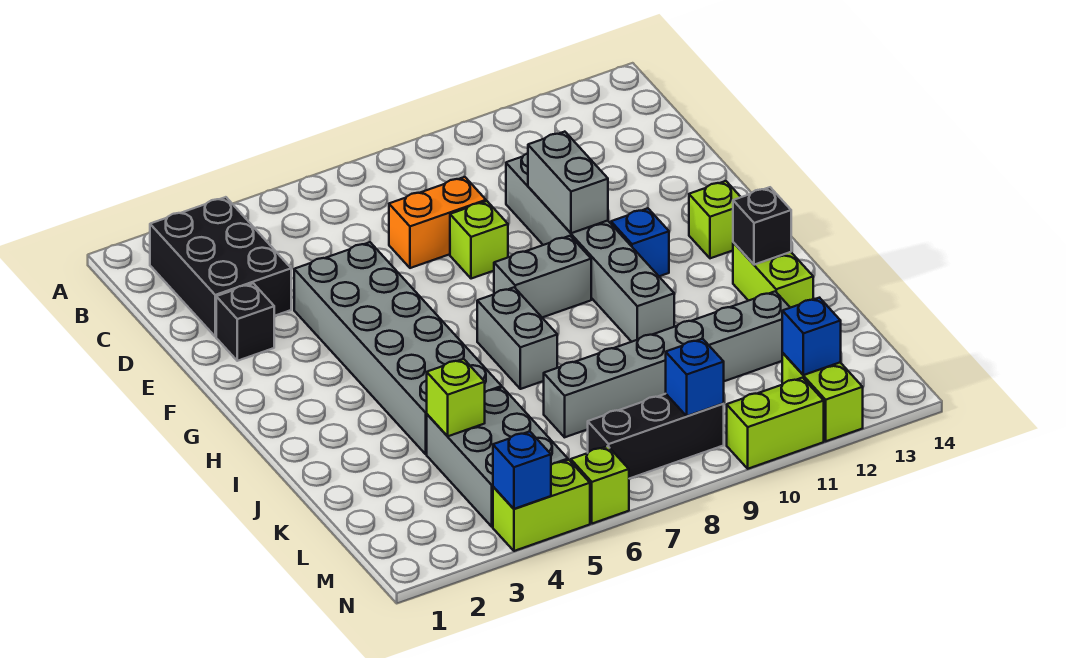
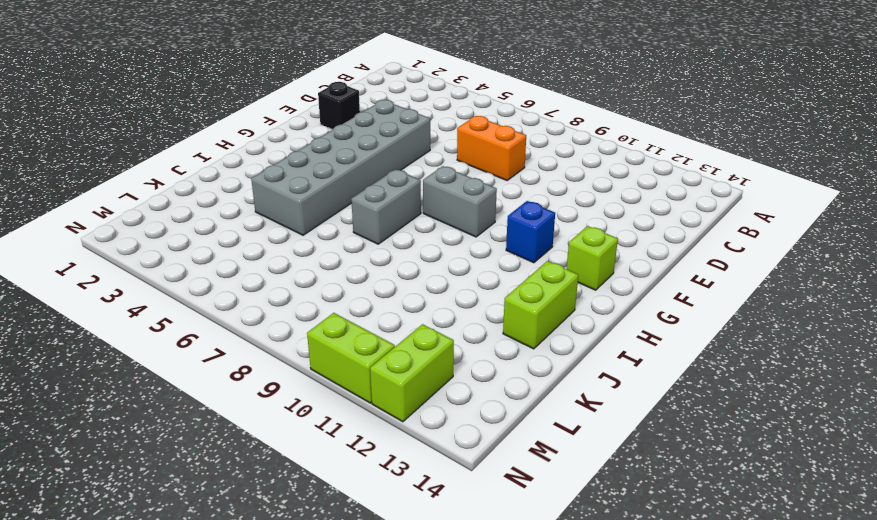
none -> black brick B2:D3 level 1
none -> grey brick D10:I10 level 1
none -> lime brick E8 level 1

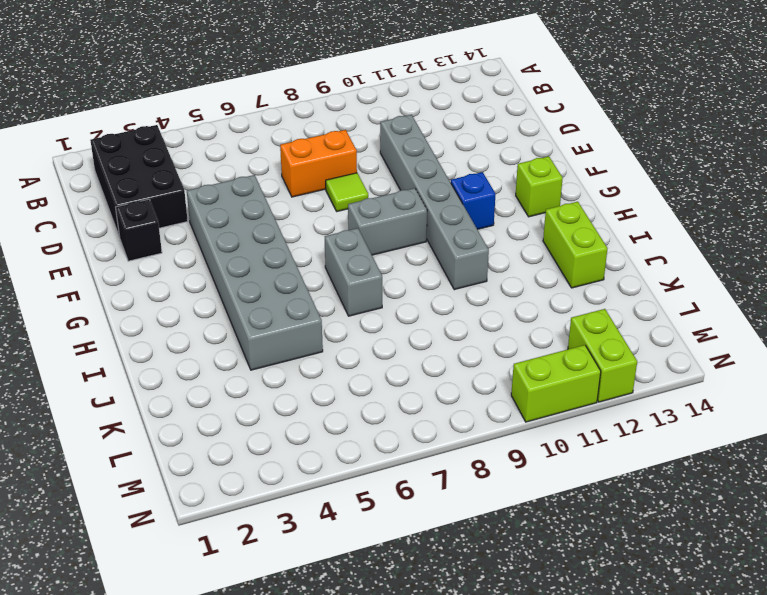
lime tile E8 level 1 -> lime brick E8 level 1
none -> grey brick K4:M5 level 1
none -> grey brick K7:K12 level 1
none -> black brick M7:M9 level 1

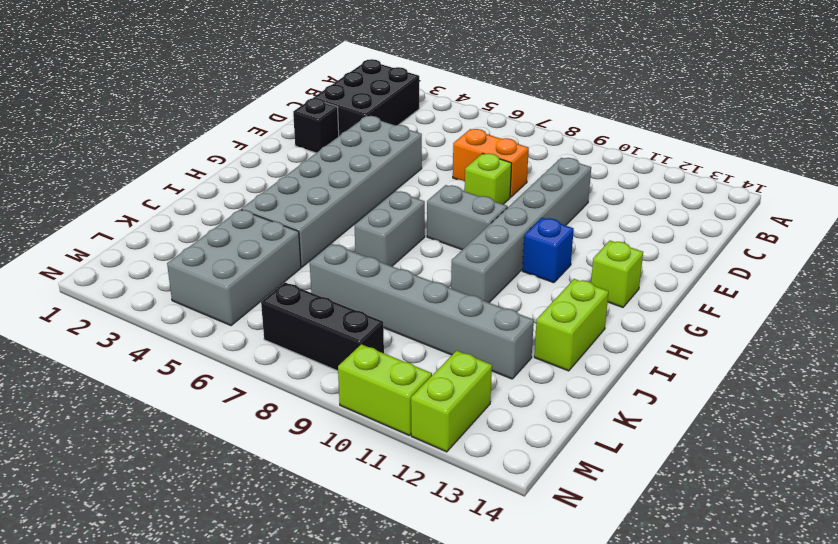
none -> lime brick N4:N5 level 1
none -> lime brick N6 level 1
none -> grey brick E10:F10 level 2

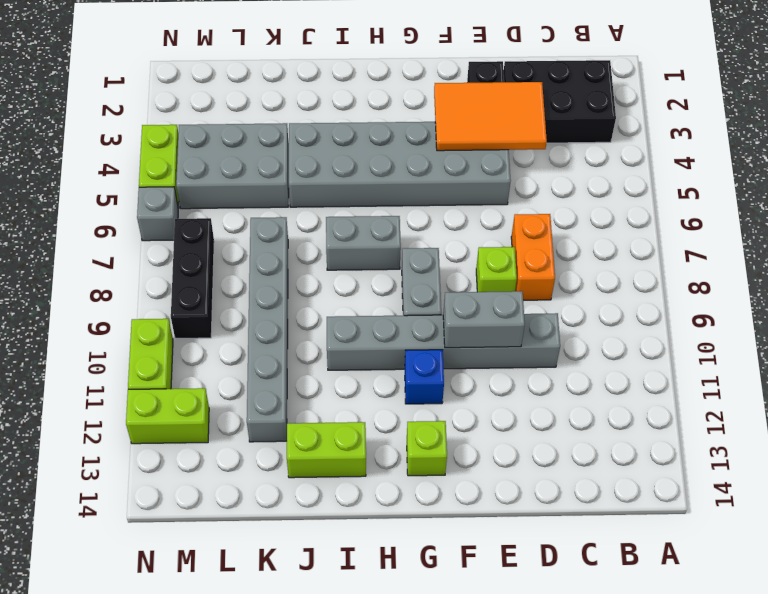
orange tile D3:F4 level 2 -> none
grey brick N6 level 1 -> lime brick N6 level 1
none -> black brick I13 level 2
none -> lime brick K4 level 2
none -> blue brick M9 level 2

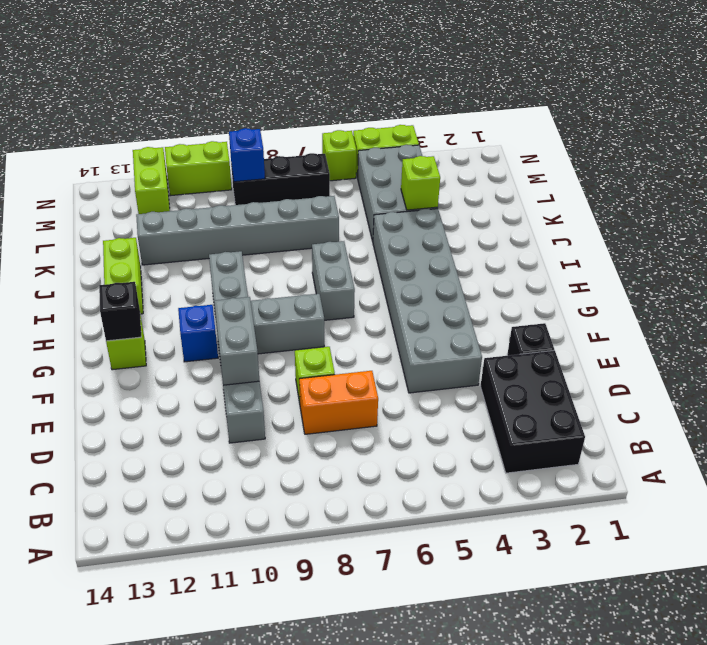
black brick G13 level 2 -> black brick I13 level 2
none -> blue brick M12 level 2
none -> blue brick N4 level 2

